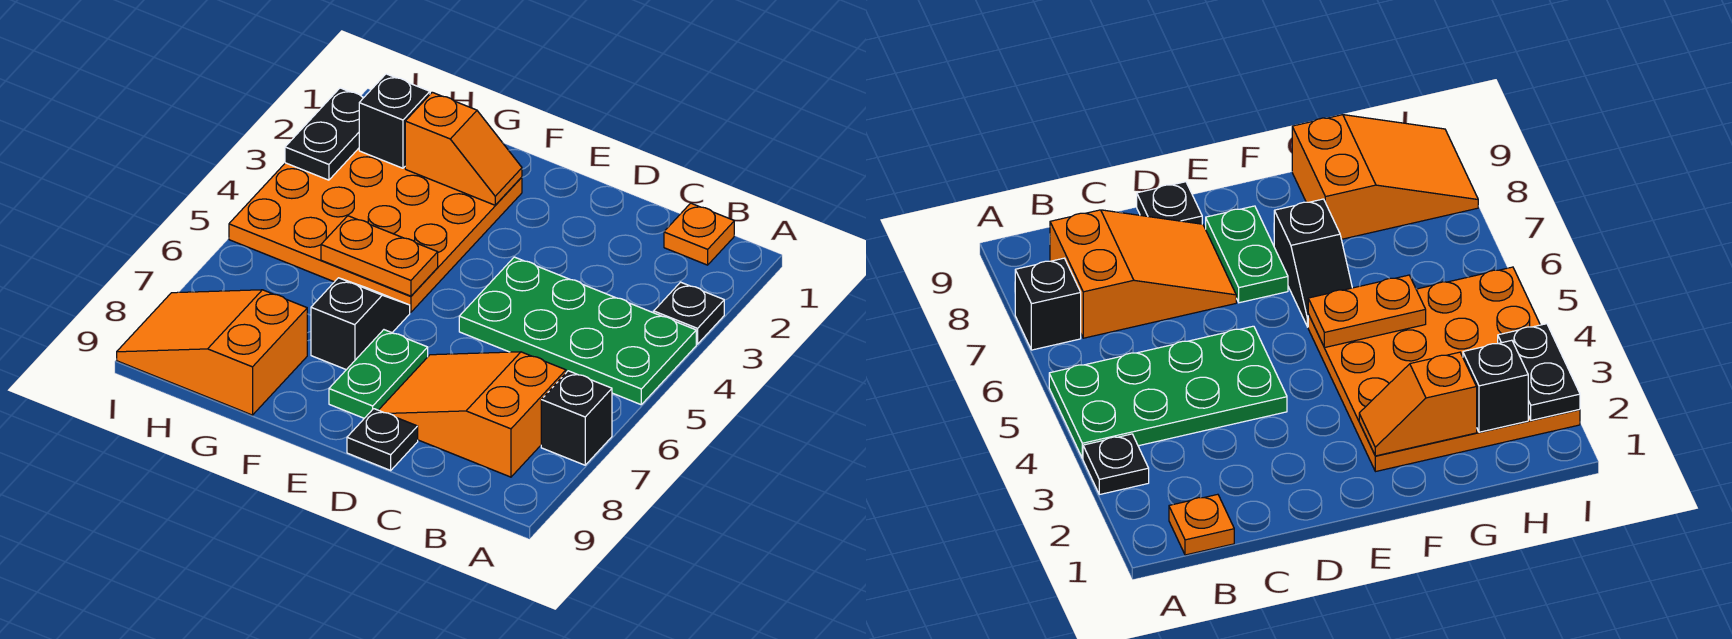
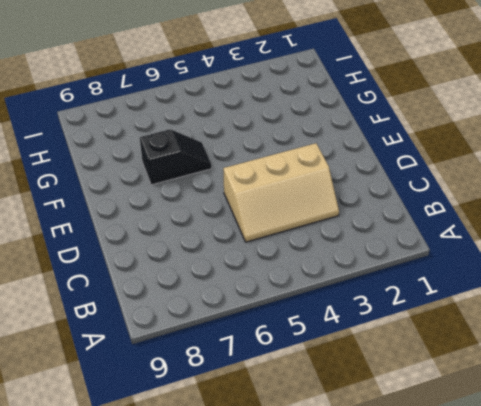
tan slope C3:D5 level 1 top D -> green plate A4:D5 level 1
none -> black plate A3 level 1
none -> black brick A7 level 1
none -> orange plate B1 level 1

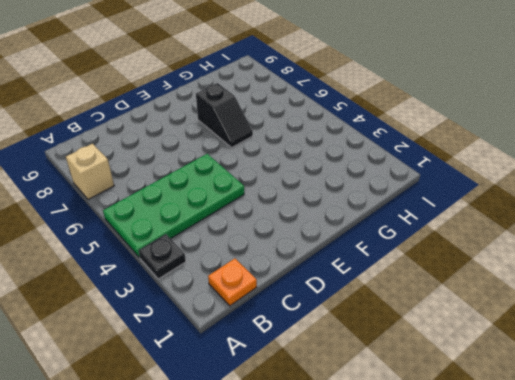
tan brick A7 level 1 -> black brick A7 level 1
none -> orange slope B7:D8 level 1 top B
none -> black plate D9 level 1
none -> green plate E7:E8 level 1

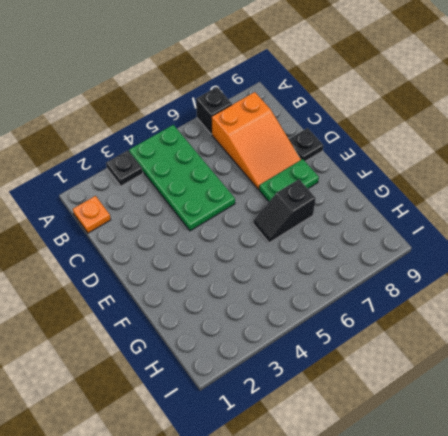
none -> orange plate F2:I5 level 1
none -> orange slope G8:I9 level 1 top G
none -> orange slope F2:G2 level 2 top G

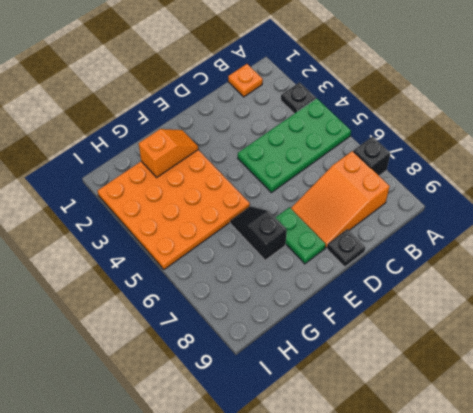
none -> orange slope G8:I9 level 1 top G
none -> orange plate F5:G5 level 2
none -> black brick H2 level 2

